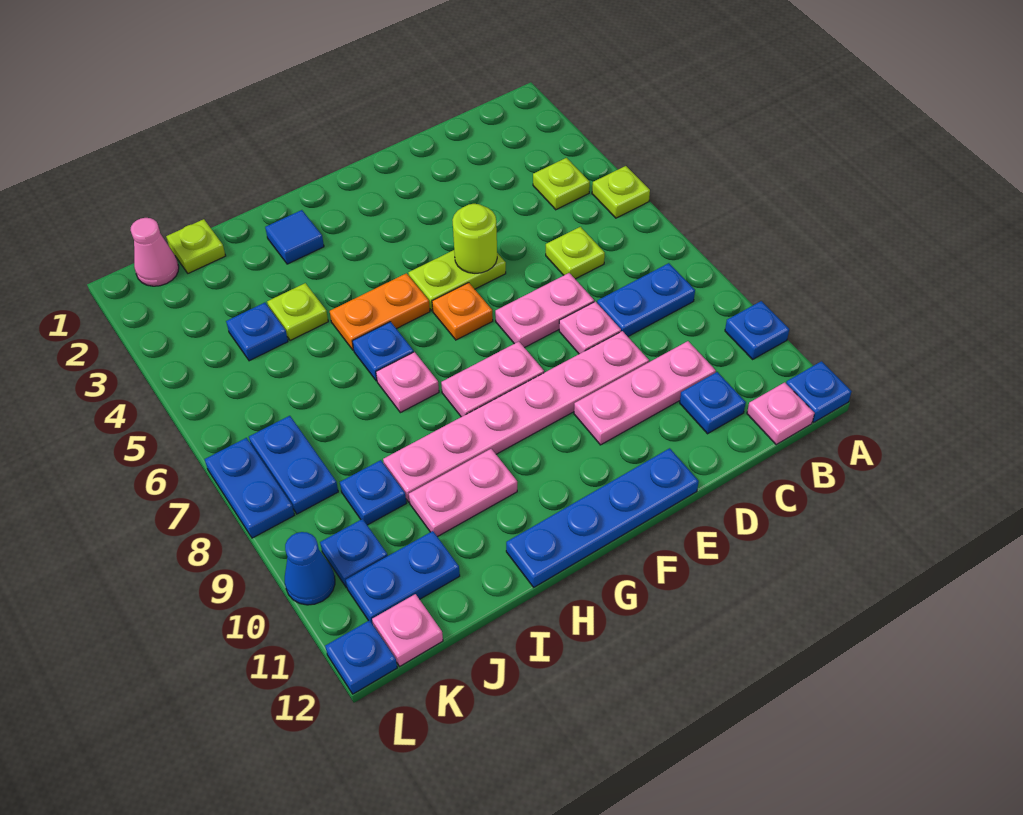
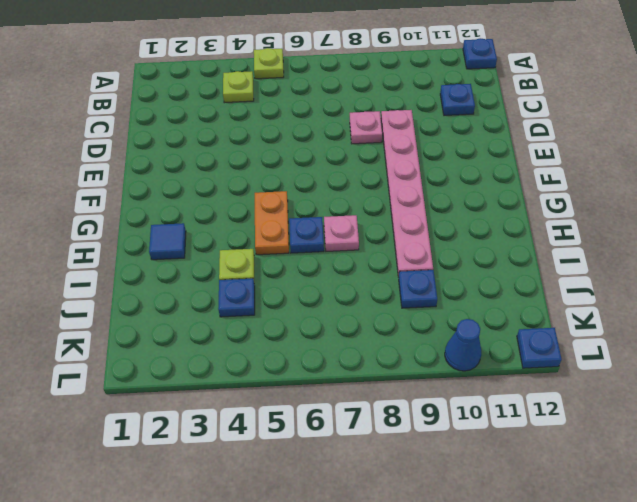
none -> blue plate A10 level 1
none -> blue plate B8:C8 level 1
none -> pink plate B12 level 1
none -> lime plate C6 level 1

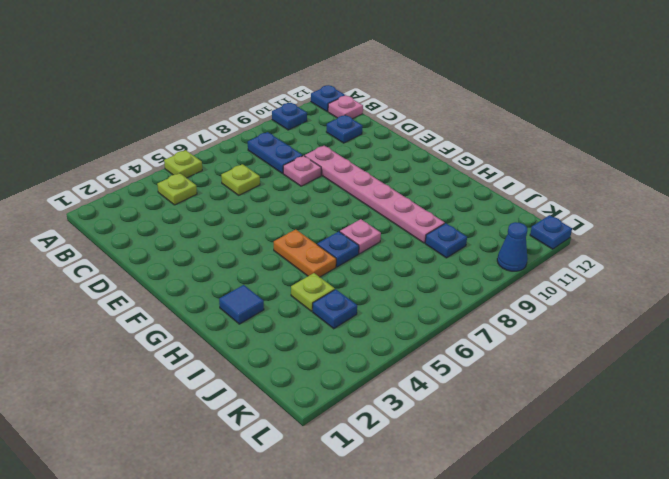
none -> pink plate C10:E10 level 1
none -> pink plate D7:E7 level 1
none -> lime plate E5:F5 level 1
none -> blue plate E12:H12 level 1

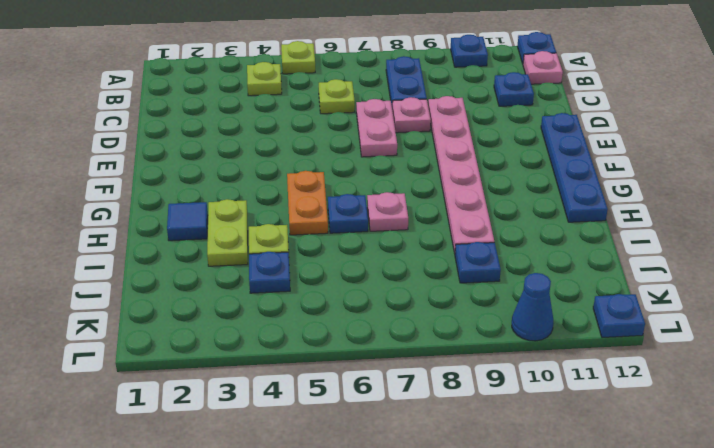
lime plate H3:I3 level 1 -> lime plate E5:F5 level 1
none -> pink plate C10:E10 level 1
none -> orange plate F6 level 1
none -> pink plate F8:G8 level 1
none -> pink plate H10:I10 level 1

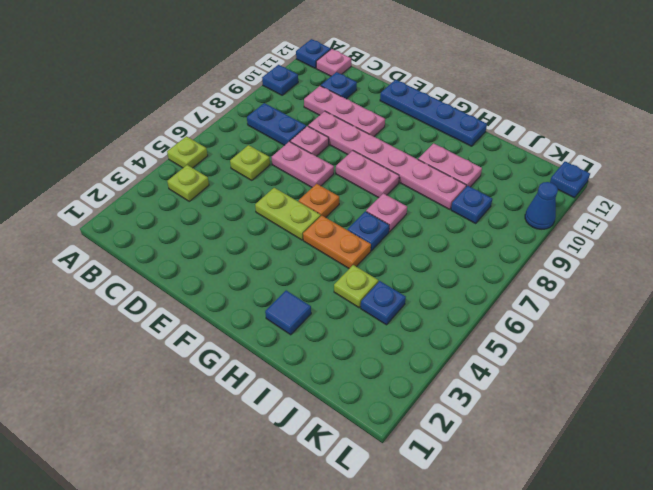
none -> lime plate J1 level 1
none -> blue plate J11:K11 level 1
none -> pink cone K1 level 1
none -> blue plate K7:K8 level 1

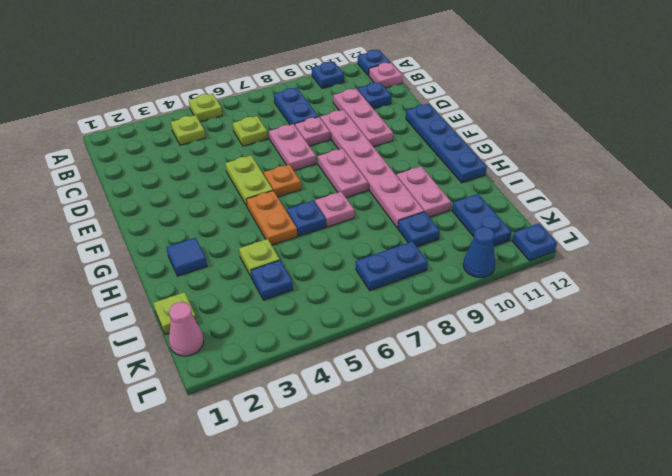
none -> blue plate K10 level 1
none -> pink plate K12 level 1
none -> blue plate L7:L8 level 1
none -> lime round brick E5 level 2

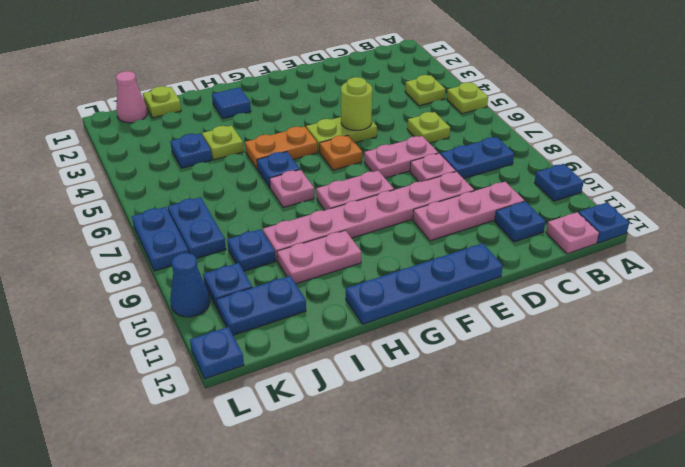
none -> pink plate K12 level 1

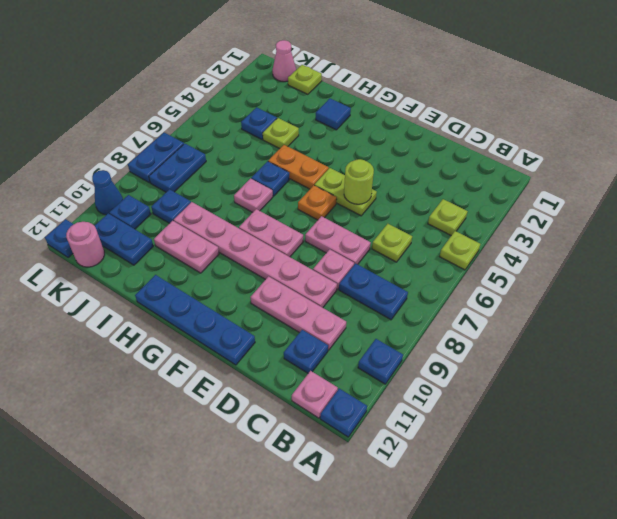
pink round brick K12 level 1 -> pink plate K12 level 1

